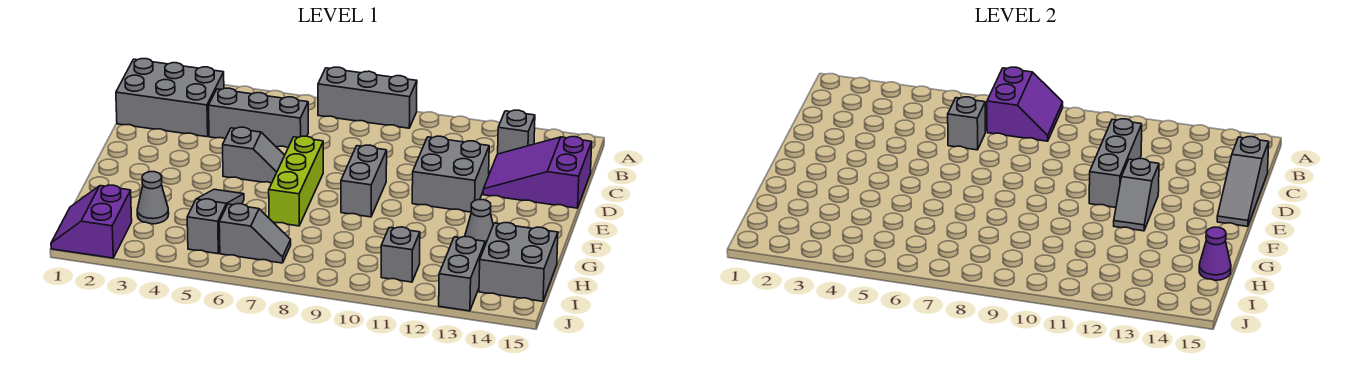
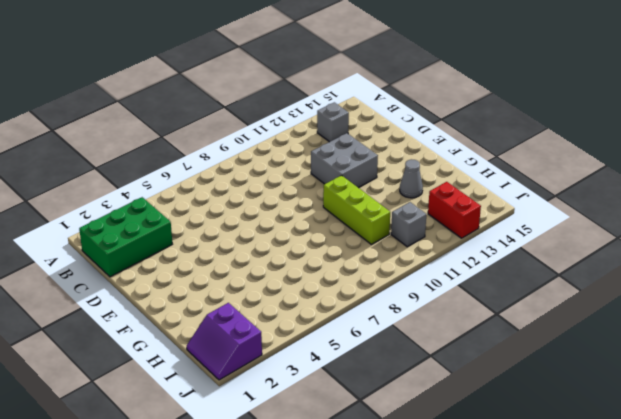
green brick B1:C3 level 1 -> grey brick B1:C3 level 1
lime brick F10:H10 level 1 -> lime brick E7:G7 level 1
red brick I13:J13 level 1 -> grey brick I13:J13 level 1
none -> grey brick A7:A9 level 1
none -> grey brick C4:C6 level 1
none -> purple slope C13:D15 level 1 top 15

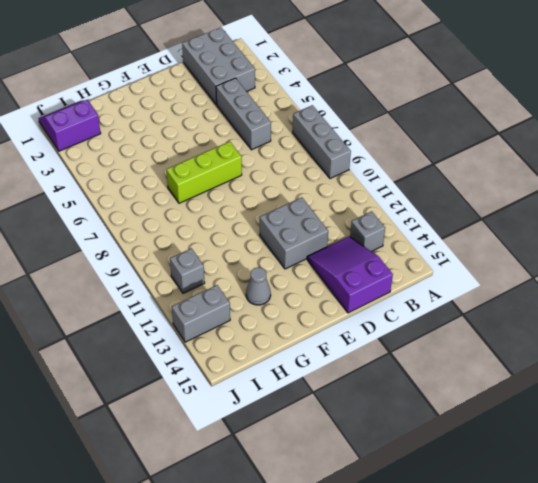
none -> grey slope E5:E6 level 1 top 5
none -> grey brick E9:F9 level 1
none -> grey slope G5:I5 level 1 top I

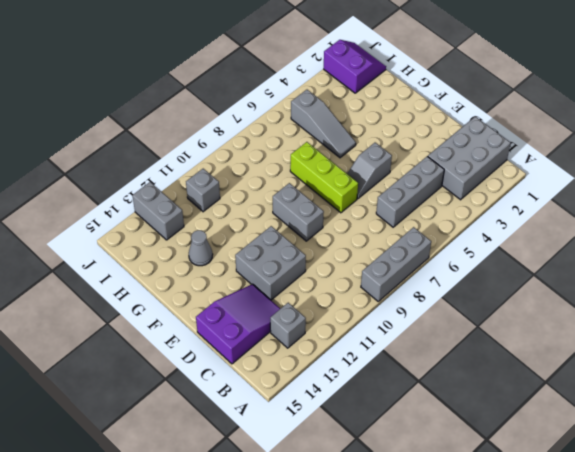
none -> grey cone H3 level 1
none -> grey brick H14:I15 level 1
none -> grey slope I6:I7 level 1 top 6

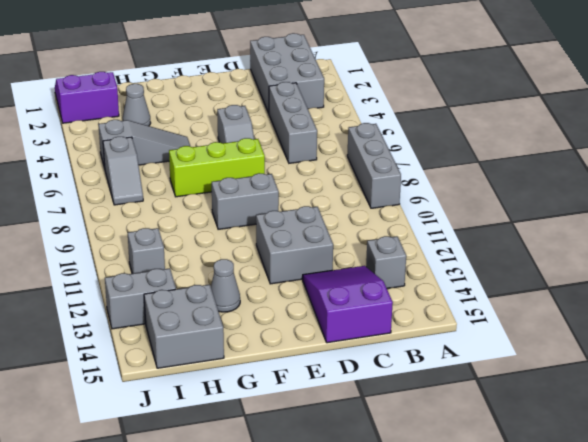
none -> purple slope A7:B8 level 2 top 7
none -> grey brick C6 level 2
none -> grey brick C11:E11 level 2

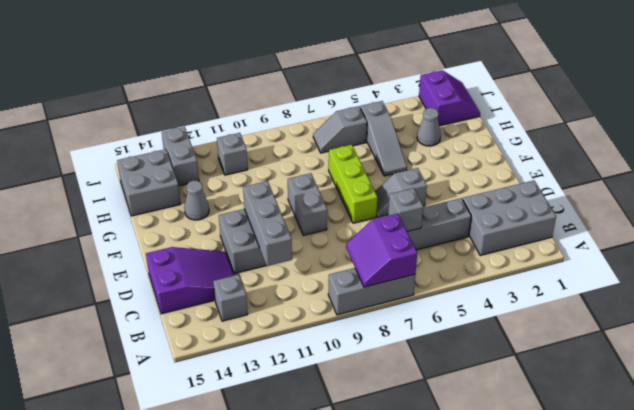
none -> grey slope C15:E15 level 2 top C
none -> grey slope E12:F12 level 2 top E
none -> purple cone H15 level 2

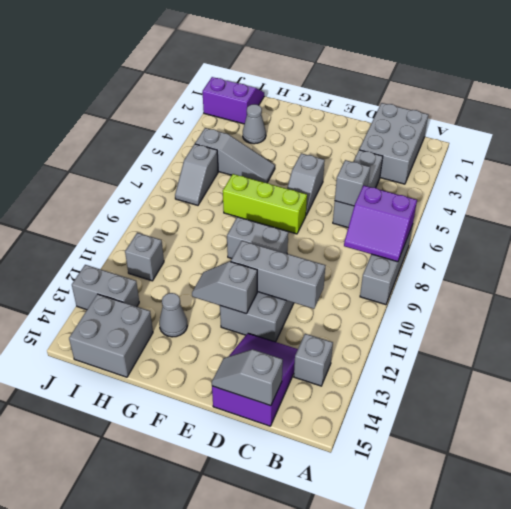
grey slope C15:D15 level 2 top C -> grey slope C15:E15 level 2 top C
none -> purple cone H15 level 2

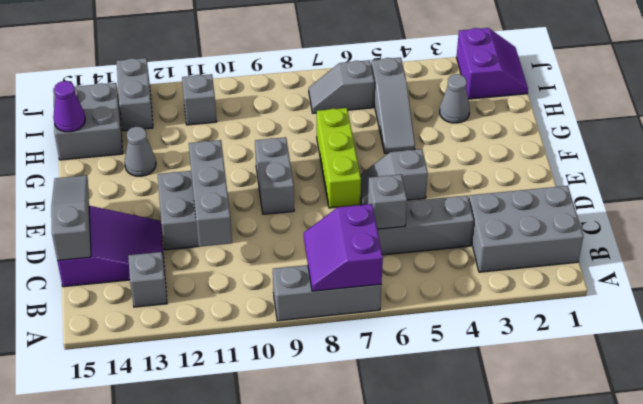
none -> grey slope E12:F12 level 2 top E

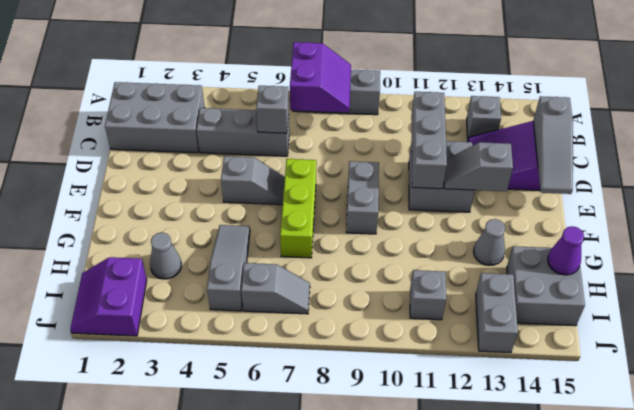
grey slope E12:E13 level 2 top 13 -> grey slope E12:F12 level 2 top E

